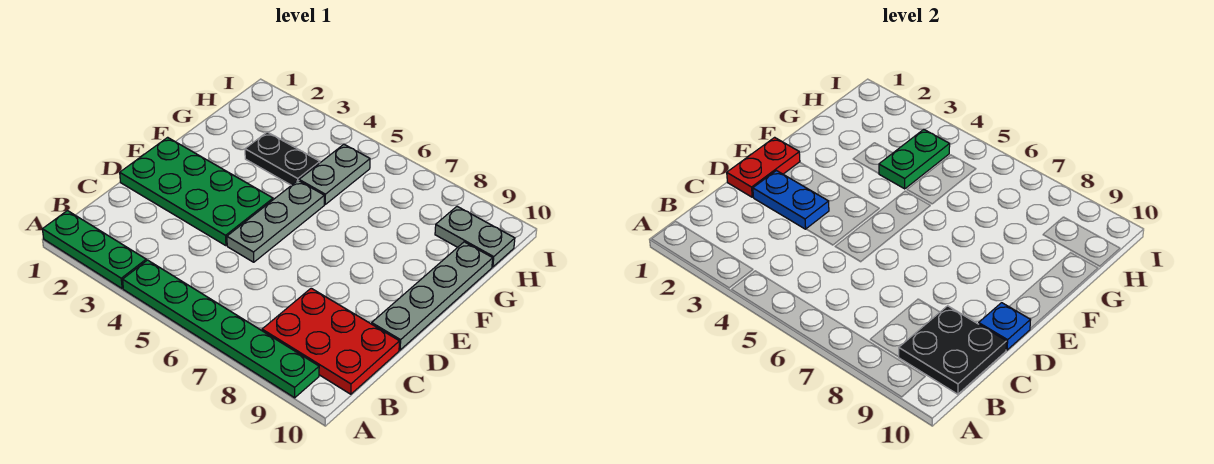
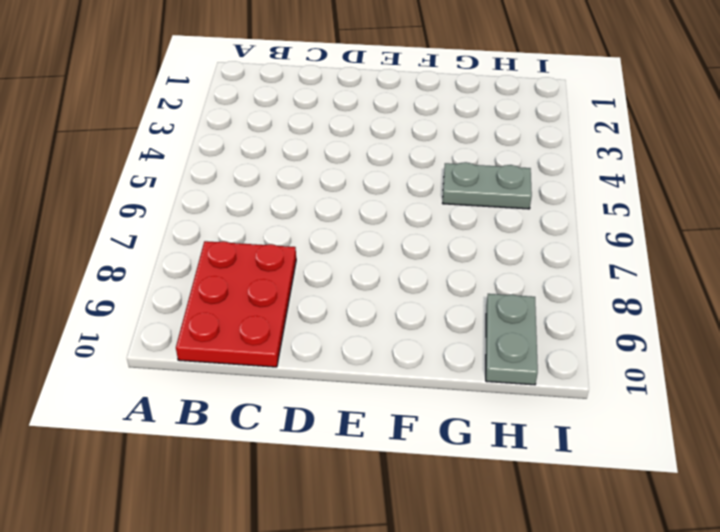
none -> green plate A1:A3 level 1
none -> green plate A4:A9 level 1
none -> green plate D1:E4 level 1

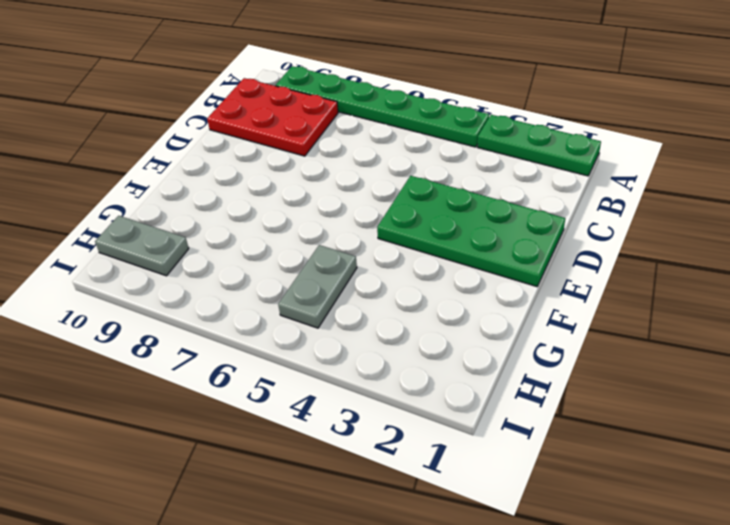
none -> grey plate D5:F5 level 1
none -> grey plate D10:G10 level 1
none -> black plate G3:G4 level 1

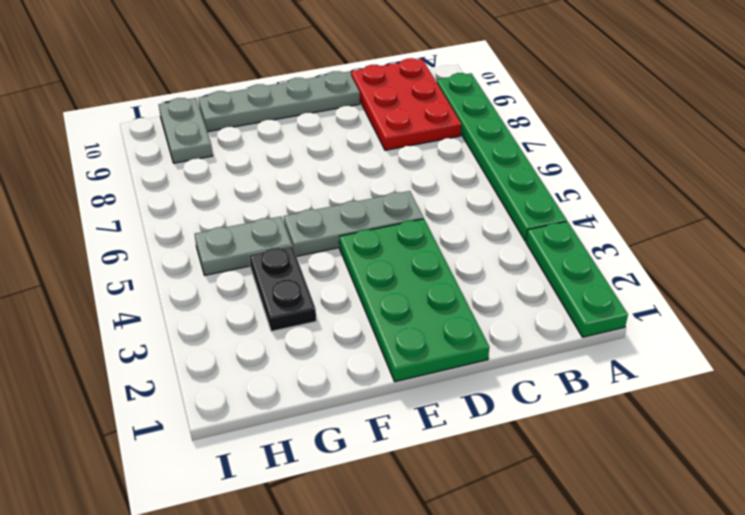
none -> black plate B9:C10 level 2
none -> red plate D1:E1 level 2
none -> blue plate D2:D3 level 2

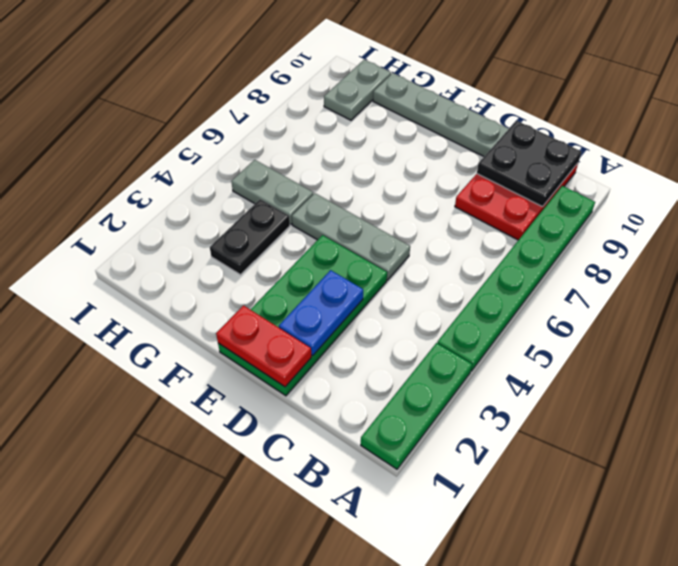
none -> blue plate D10 level 2
none -> green plate G4:H4 level 2

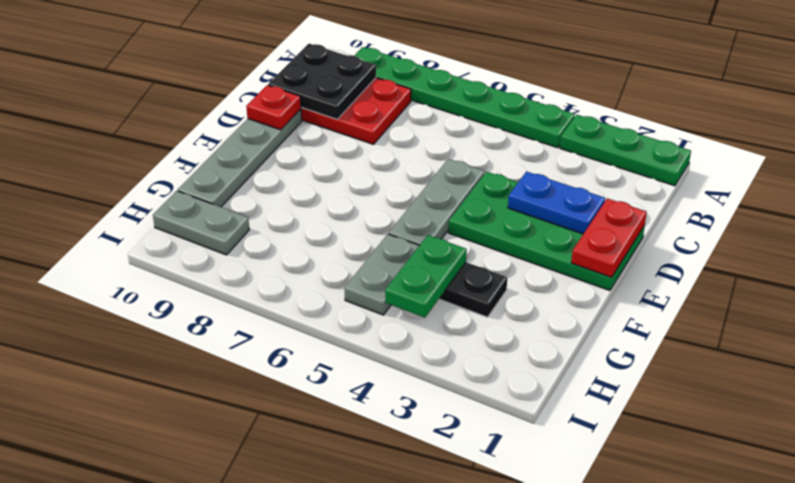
red plate D10 level 2 -> blue plate D10 level 2

